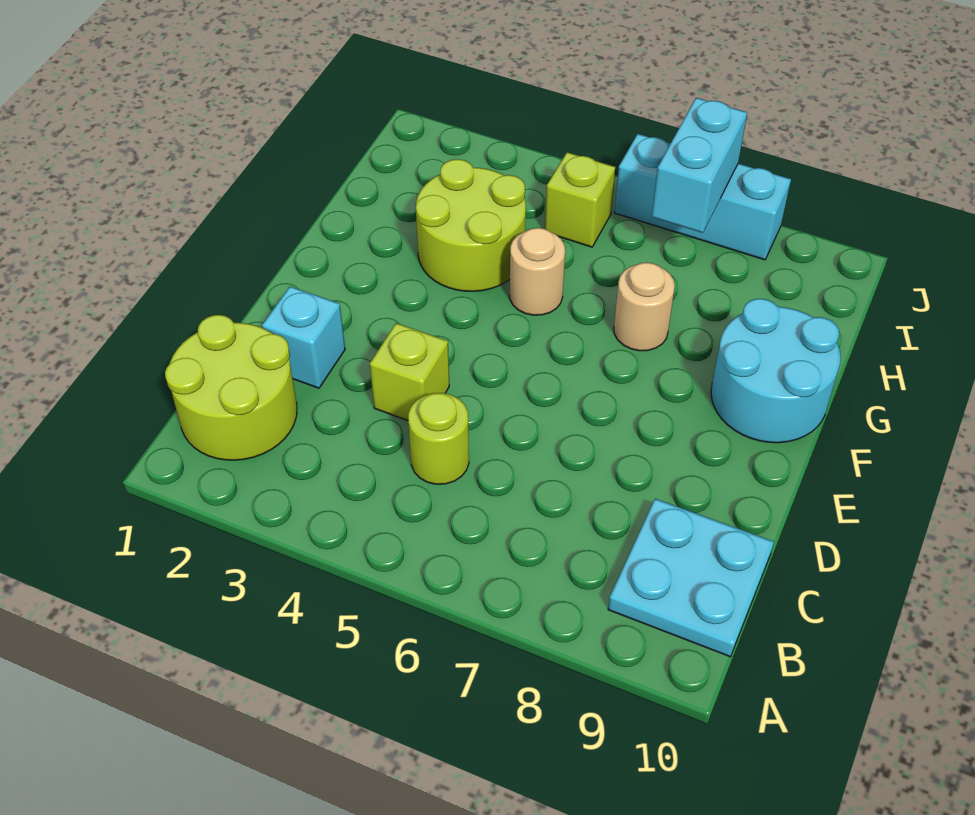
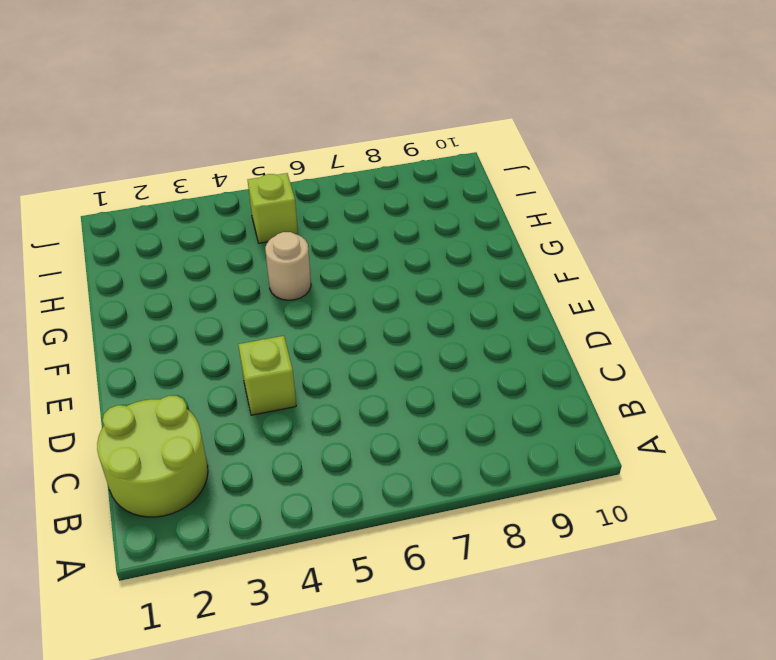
none -> cyan plate B9:C10 level 1
none -> lime round brick C5 level 1
none -> cyan brick D2 level 1

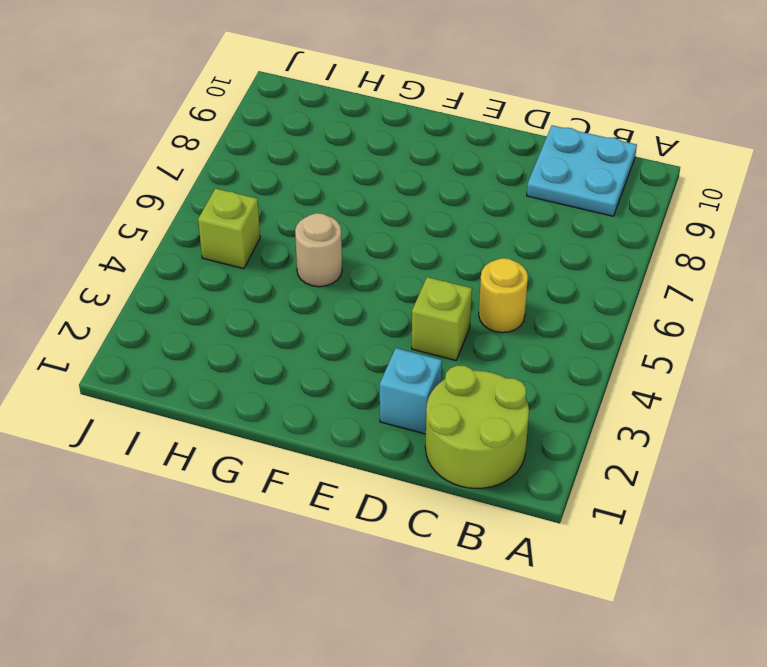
yellow round brick C5 level 1 -> lime round brick C5 level 1
none -> cyan round brick F9:G10 level 1
none -> lime round brick G3:H4 level 1
none -> tan round brick G7 level 1

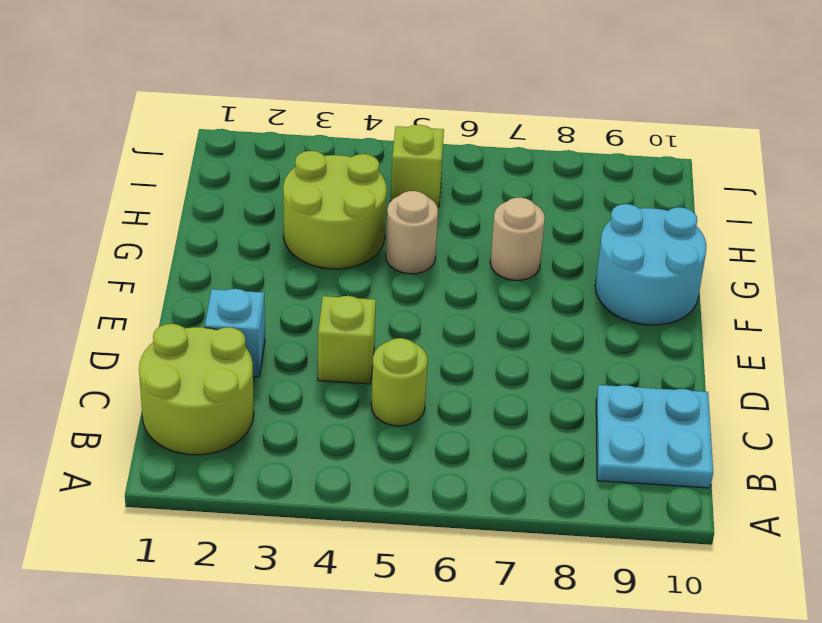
none -> cyan brick J6:J8 level 1
none -> cyan brick I7:J7 level 2

